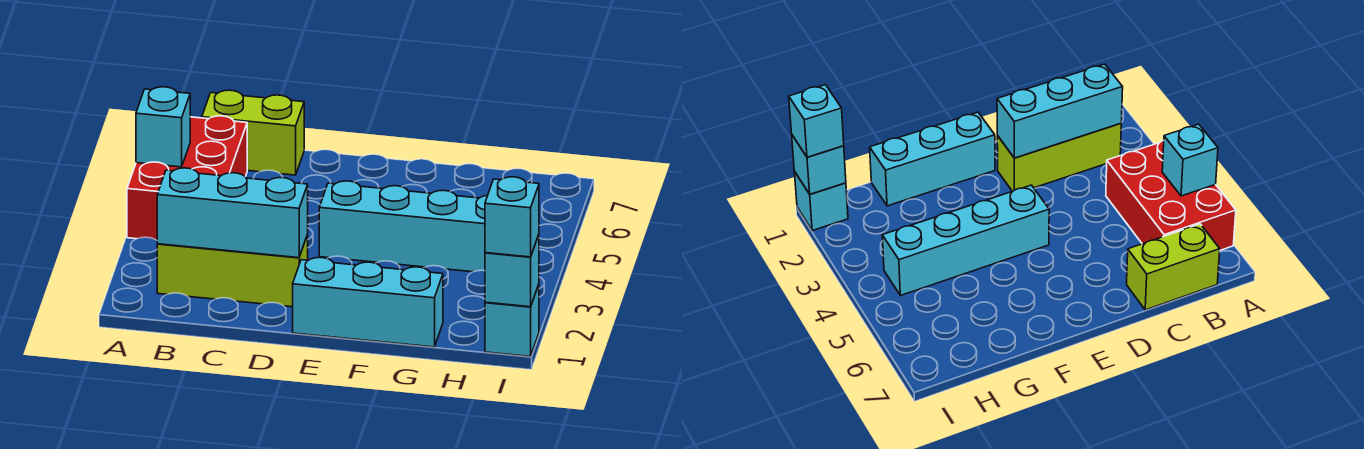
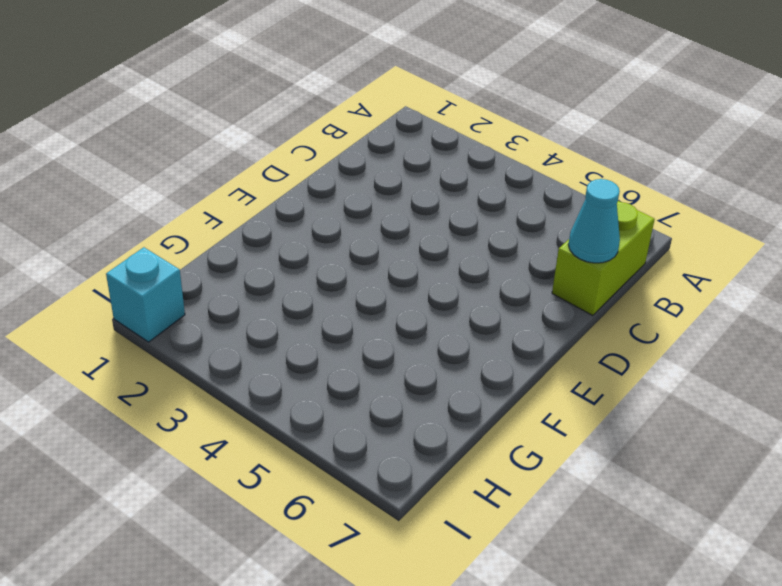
cyan cone C7 level 2 -> none
none -> red brick A4:B6 level 1
none -> lime brick B2:D2 level 1

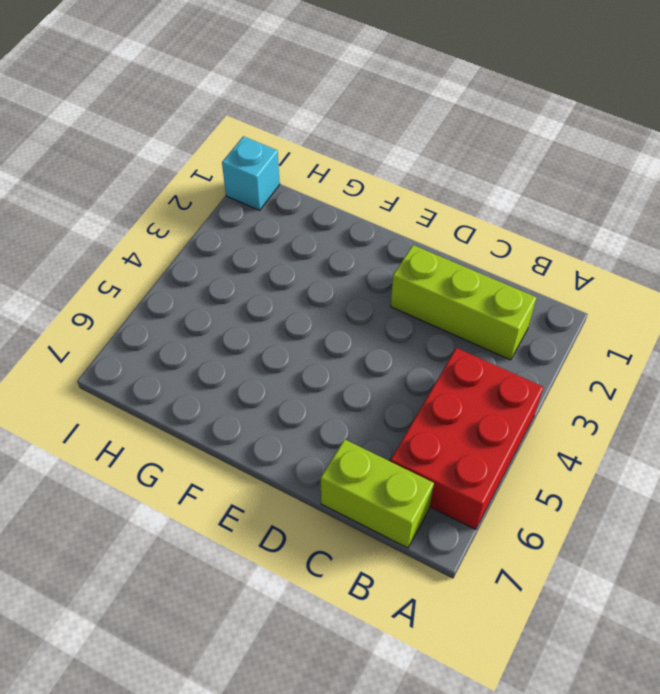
none -> cyan brick E1:G1 level 1
none -> cyan brick E4:H4 level 1

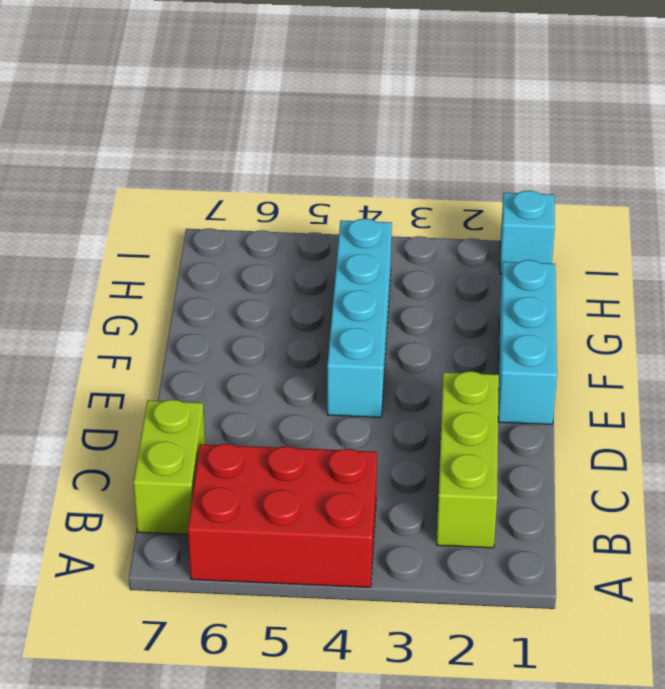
none -> cyan brick A5 level 2
none -> cyan brick B2:D2 level 2

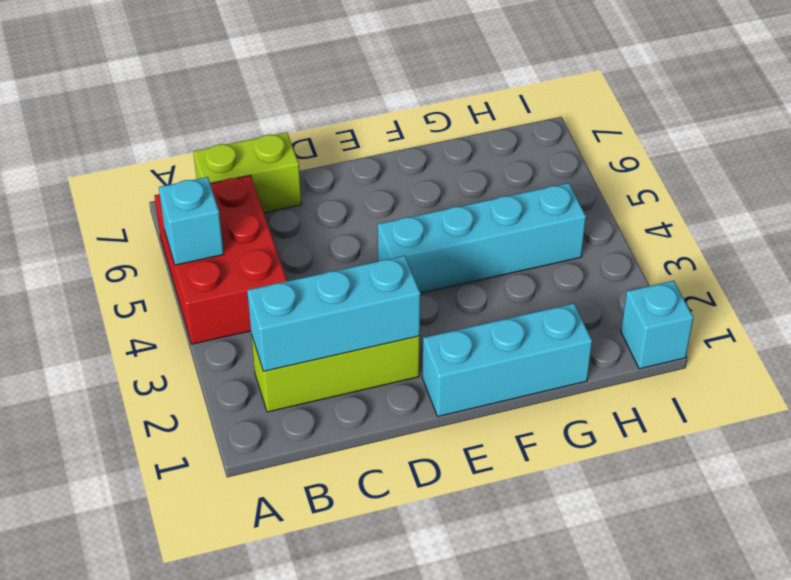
none -> cyan brick I1 level 2
none -> cyan brick I1 level 3

